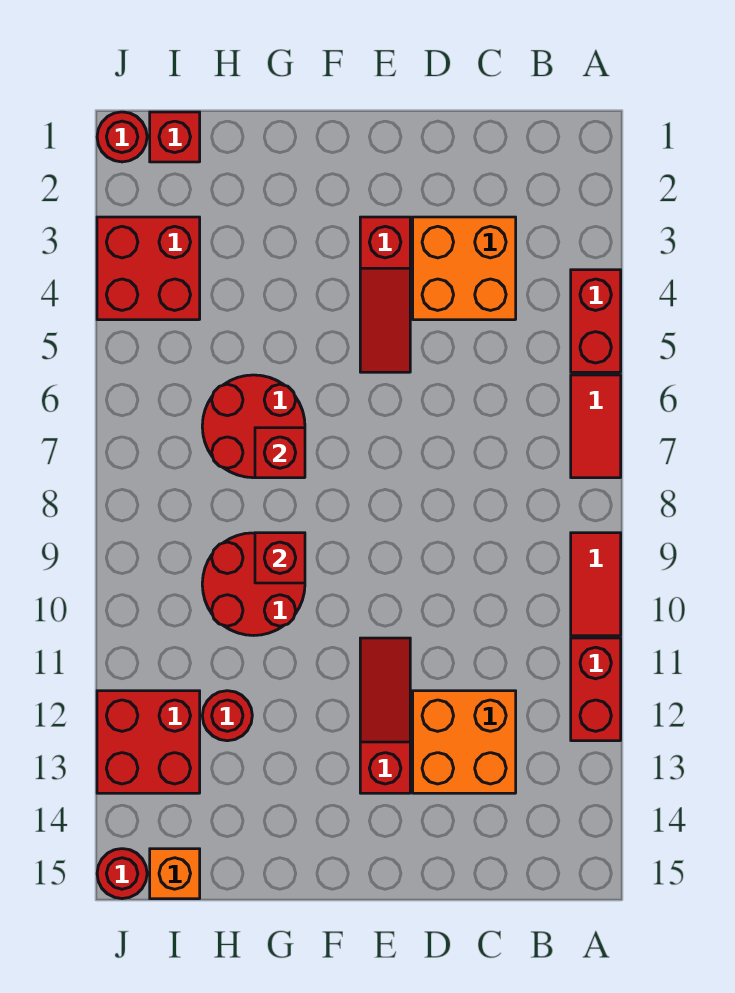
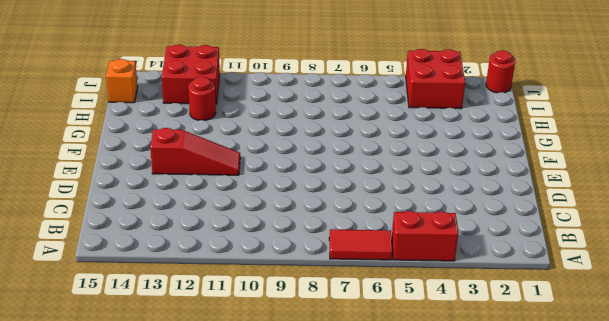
none -> red tile A9:A10 level 1
none -> red brick A11:A12 level 1
none -> orange brick C3:D4 level 1

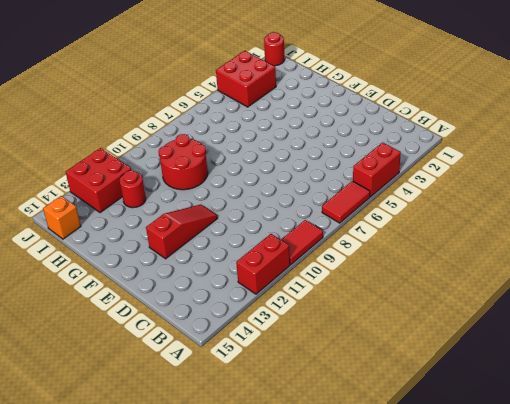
none -> orange brick C3:D4 level 1
none -> orange brick C12:D13 level 1
none -> red slope E3:E5 level 1 top 3

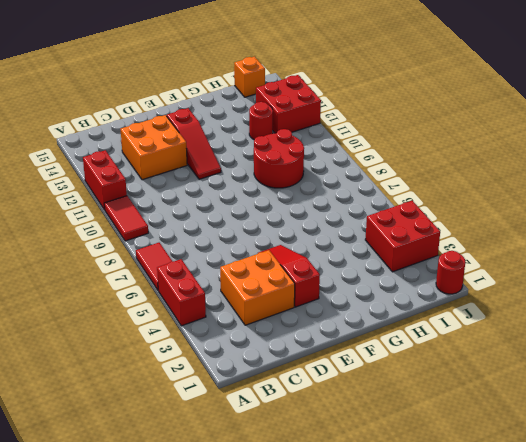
none -> red round brick G6:H7 level 1
none -> red brick I1 level 1
none -> red round brick J15 level 1

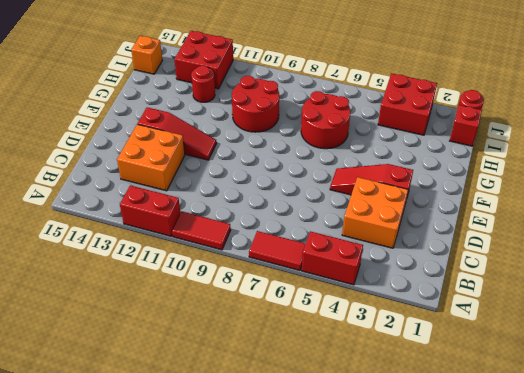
none -> red round brick J15 level 1
none -> red brick G7 level 2
none -> red brick G9 level 2

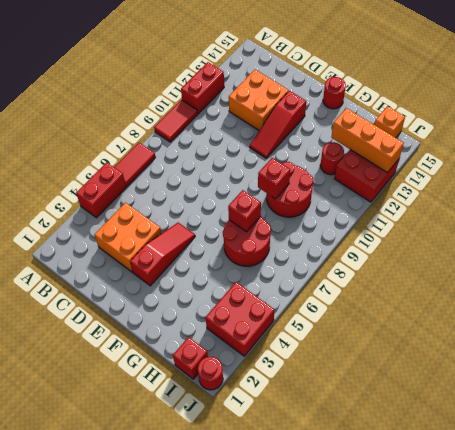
red round brick F15 level 1 -> red round brick J15 level 1
orange brick H13:J13 level 2 -> none

